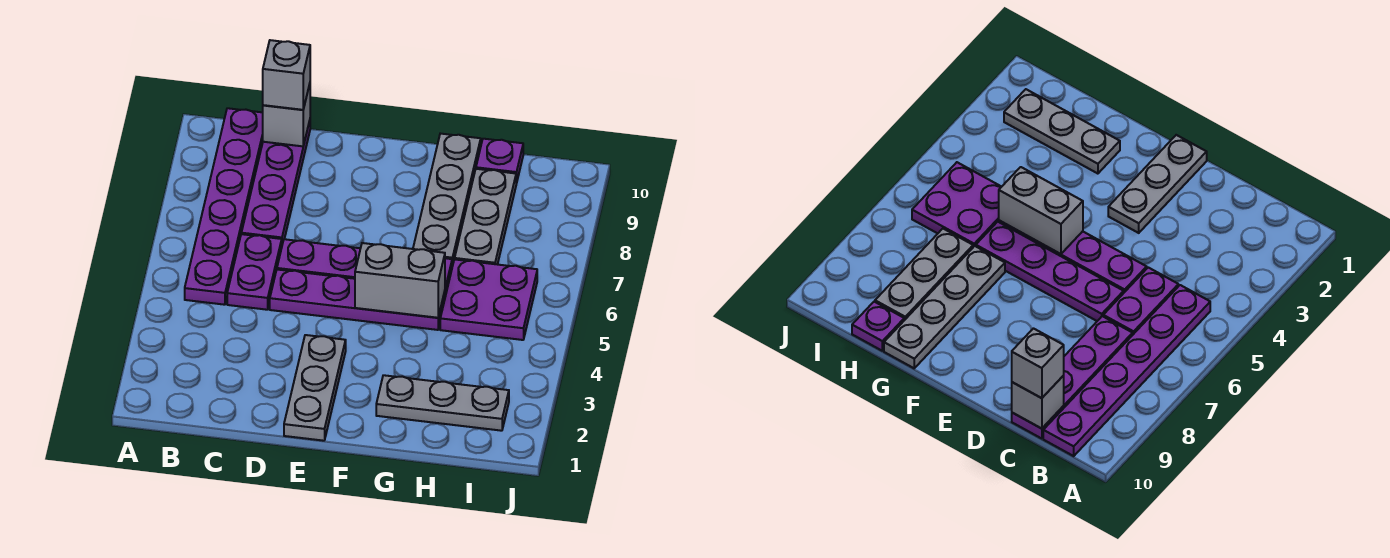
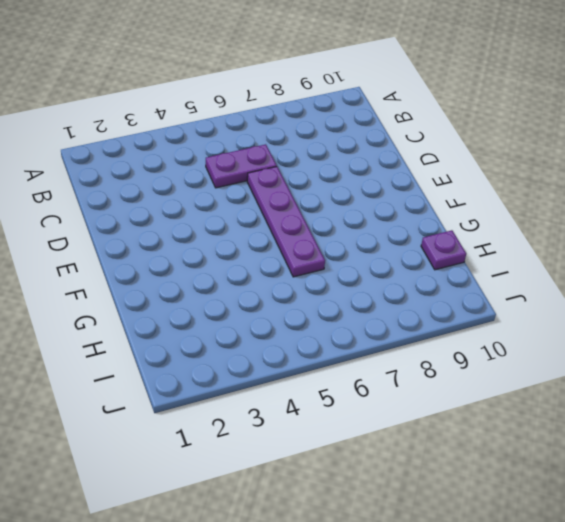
none -> purple plate B5:B10 level 1
none -> purple plate C7:C10 level 1
none -> purple plate D5:G5 level 1

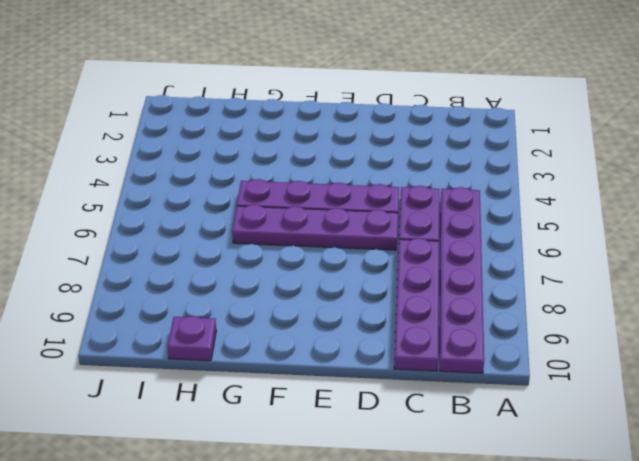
none -> grey plate E1:E3 level 1
none -> grey plate G2:I2 level 1
none -> grey plate G7:G10 level 1

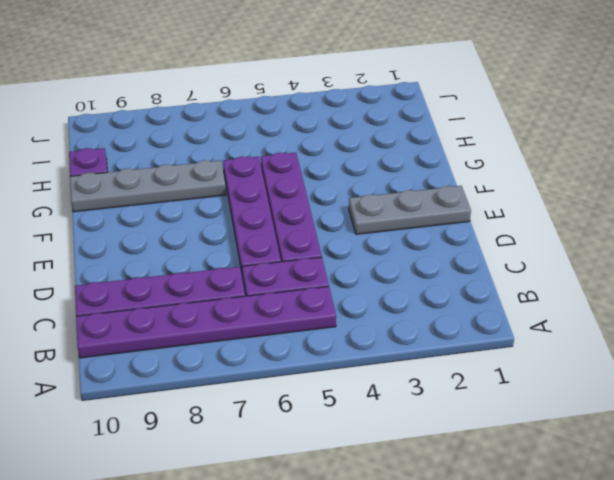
none -> grey plate G2:I2 level 1
none -> purple plate H5:I6 level 1
none -> grey plate H7:H9 level 1

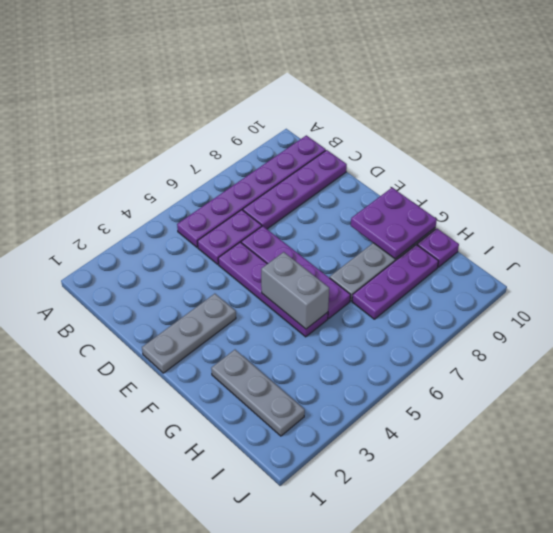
purple plate F9:G10 level 2 -> purple plate H5:I6 level 1
purple plate H7:H9 level 1 -> grey plate H7:H9 level 1
none -> grey brick C10 level 2
none -> grey brick C10 level 3

